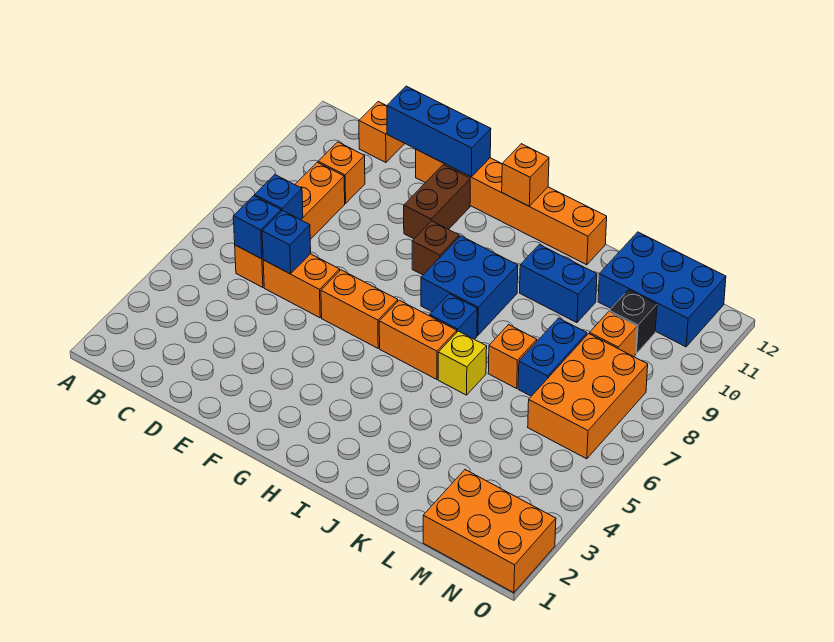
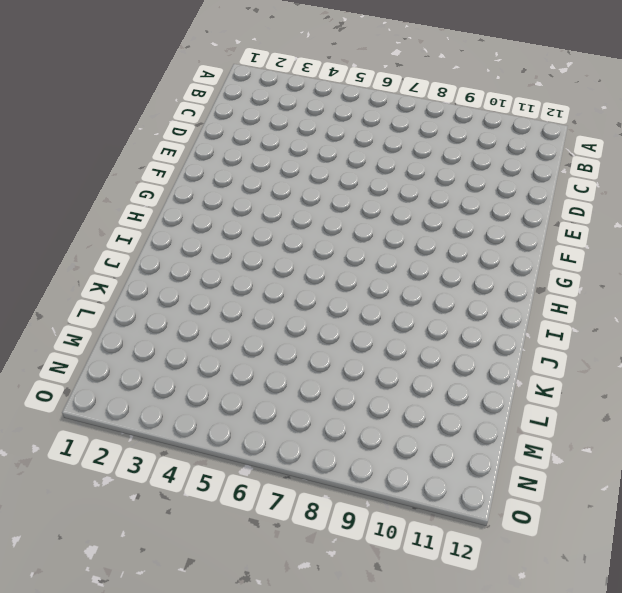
none -> orange brick C6:C9 level 1
none -> orange brick C10 level 1
none -> orange brick C12 level 1

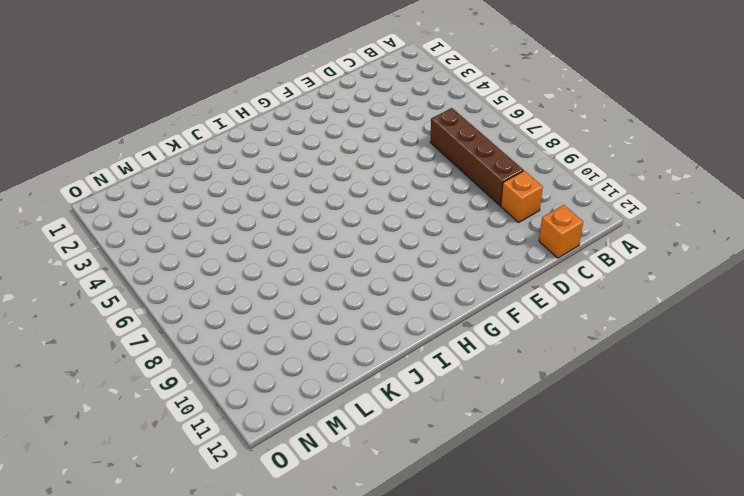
brown brick C6:C9 level 1 -> orange brick C6:C9 level 1
none -> orange brick D6:E6 level 1
none -> orange brick E12:J12 level 1
none -> orange brick F6:G6 level 1

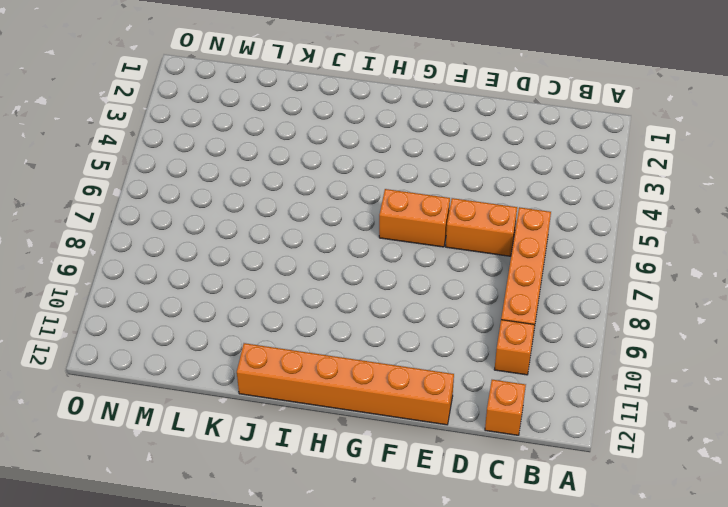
none -> brown brick F10:F11 level 1
none -> brown brick G9 level 1
none -> orange brick H6:I6 level 1

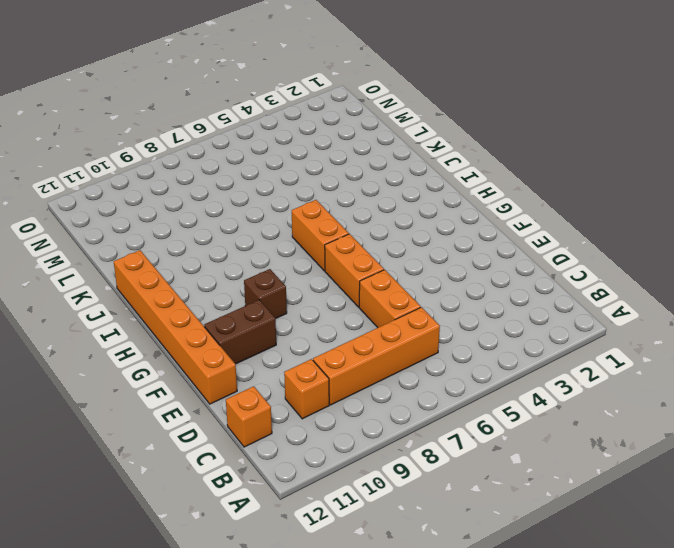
none -> blue brick H8:I9 level 1
none -> blue brick I7 level 1
none -> yellow brick J6 level 1

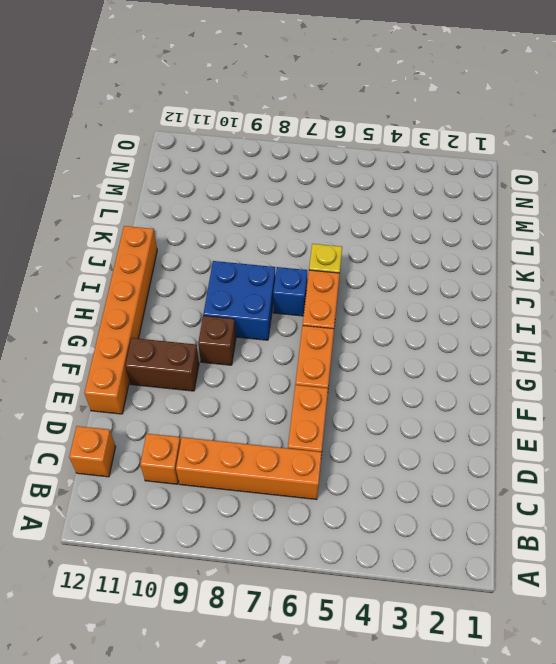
none -> blue brick J10:K10 level 1
none -> orange brick K7 level 1
none -> blue brick L7:L8 level 1

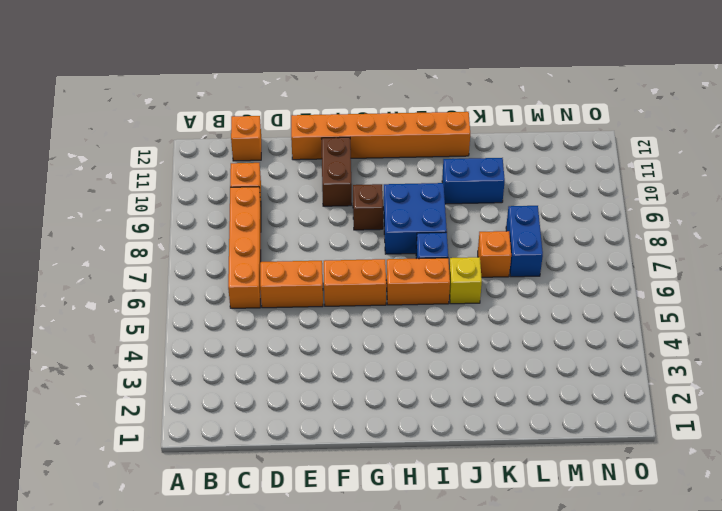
none -> blue brick L11:N12 level 1
none -> orange brick M1:O2 level 1
none -> orange brick M6:N8 level 1

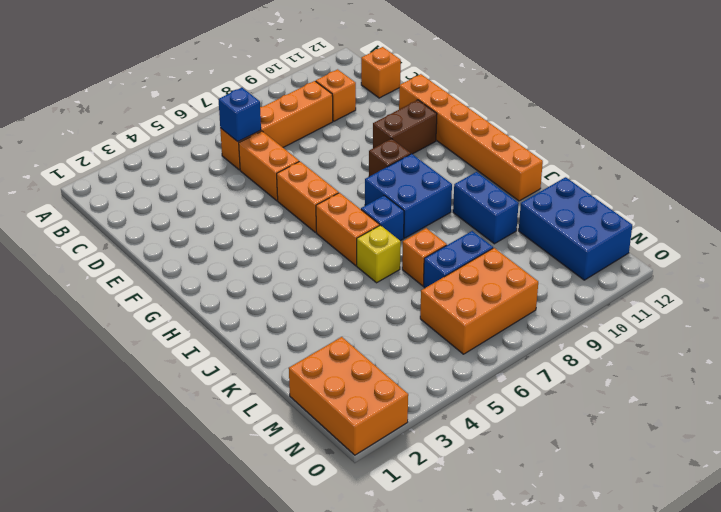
none -> orange brick M9 level 1
none -> black brick M10 level 1
none -> blue brick C7 level 2

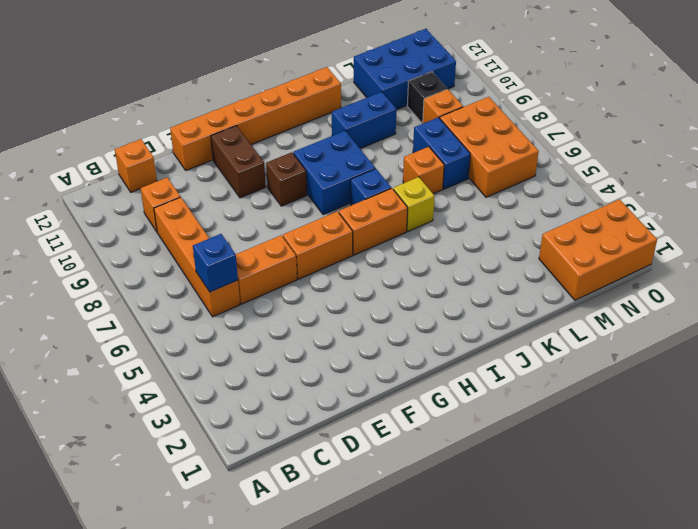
none -> blue brick C7 level 2
none -> blue brick D6 level 2
none -> blue brick D12:F12 level 2

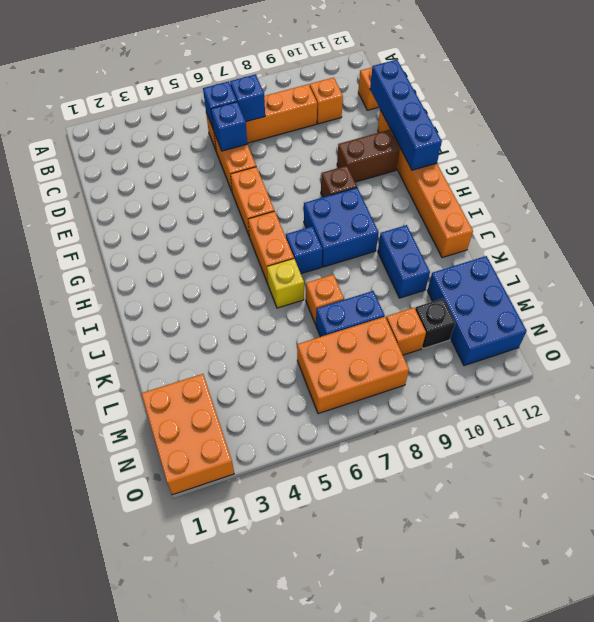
blue brick D12:G12 level 2 -> blue brick D12:F12 level 2
none -> orange brick H12 level 2

